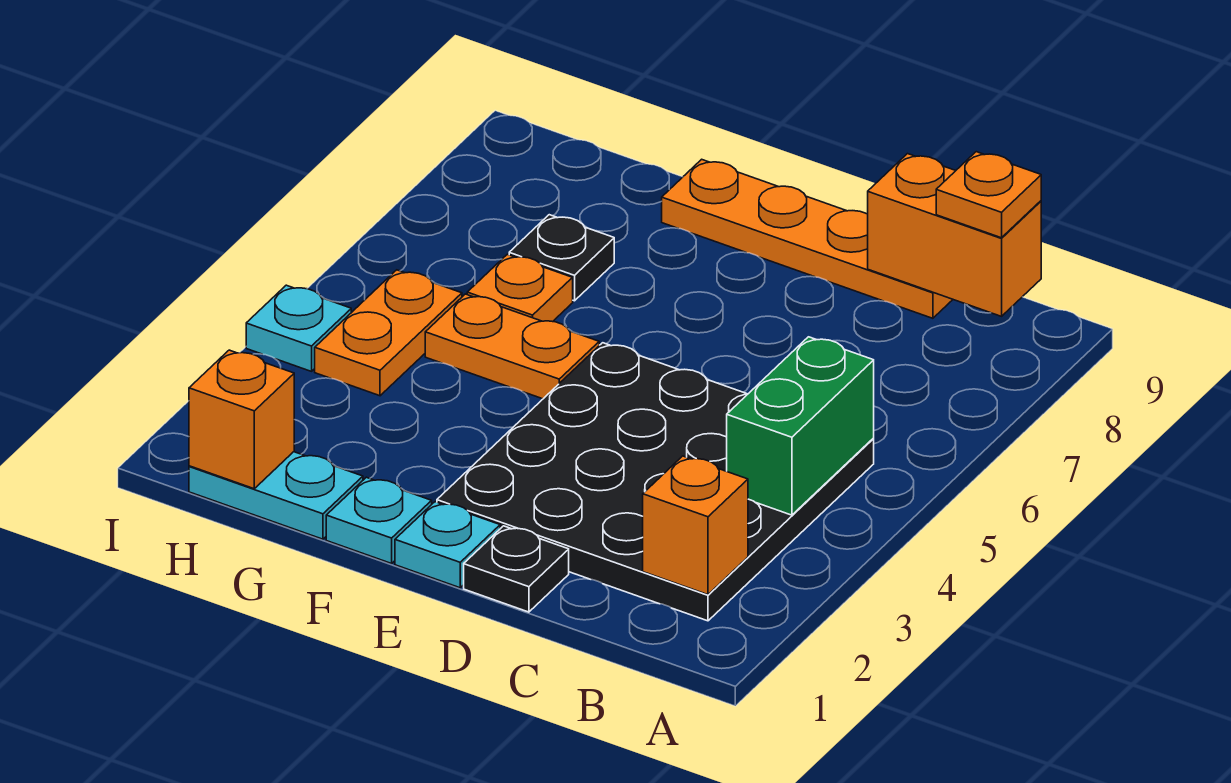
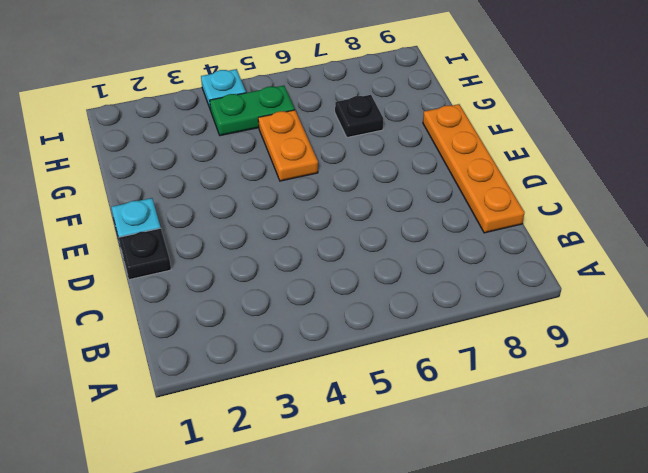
green plate H4:H5 level 1 -> orange plate H4:H5 level 1
none -> black plate B2:E5 level 1
none -> cyan plate F1 level 1
none -> cyan plate G1:H1 level 1

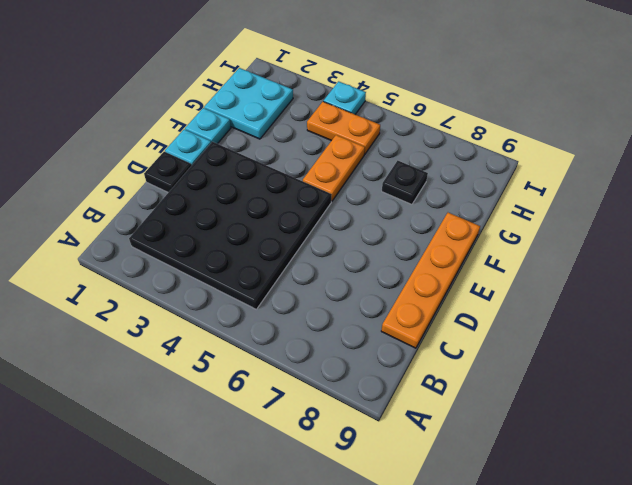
cyan plate G1:H2 level 1 -> cyan plate G1:H1 level 1
none -> orange plate G6 level 1
none -> orange brick B2 level 2
none -> green brick B4:B5 level 2

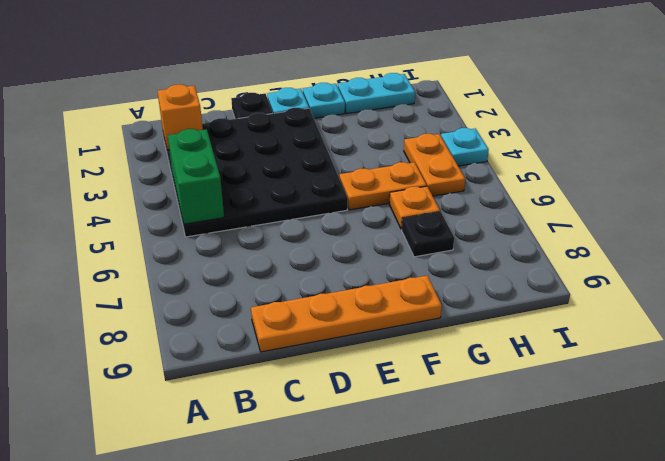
none -> orange brick B9:C9 level 2
none -> orange brick H1 level 2
none -> orange plate B9 level 3

